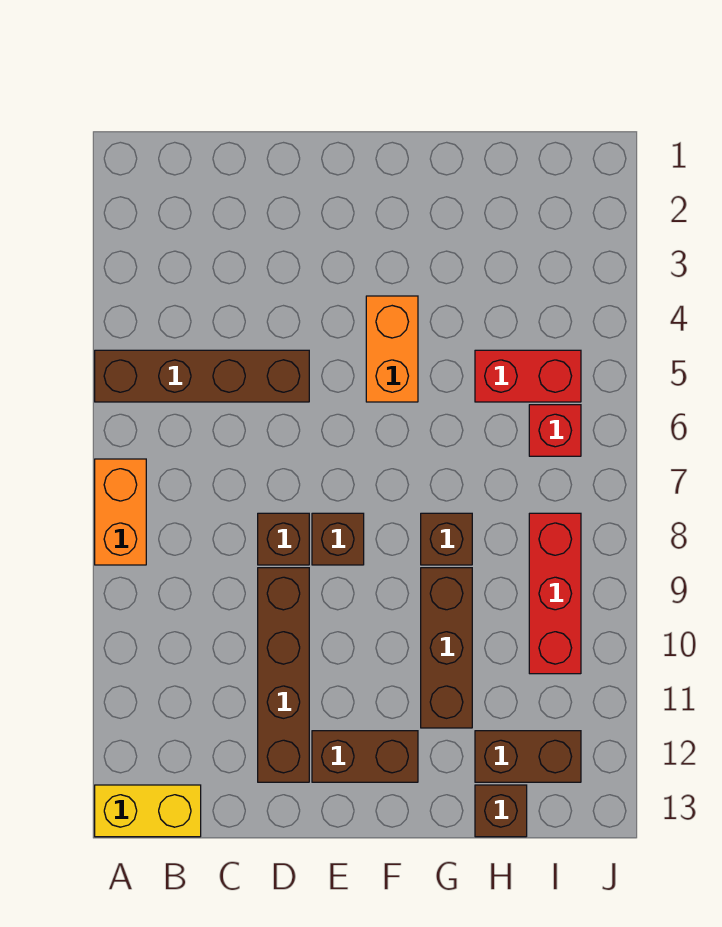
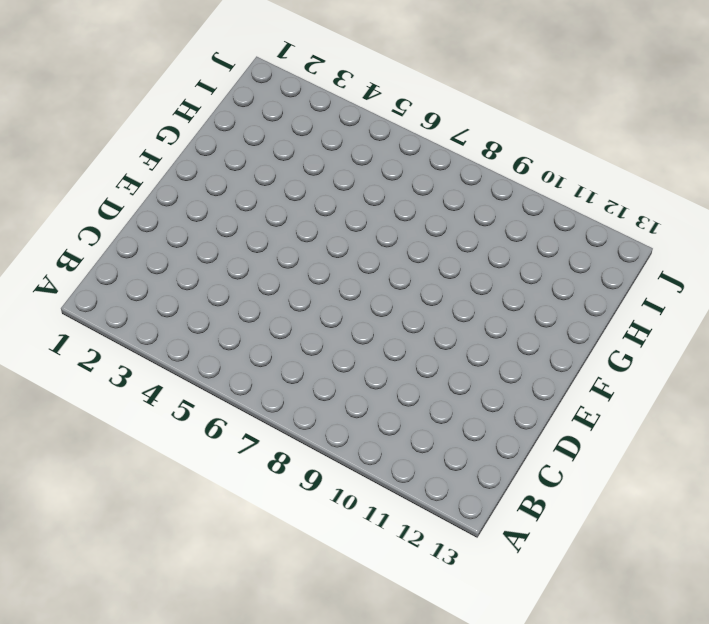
none -> brown brick A5:D5 level 1
none -> orange brick A7:A8 level 1
none -> yellow brick A13:B13 level 1

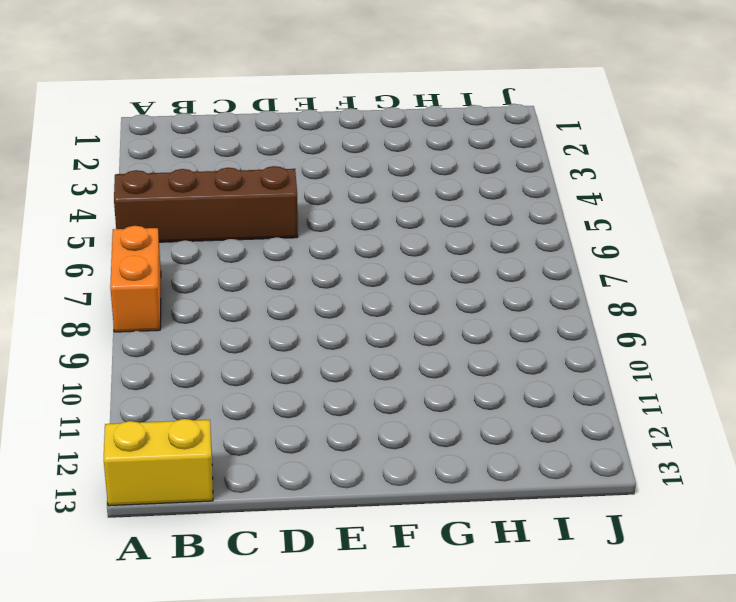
none -> brown brick D8 level 1
none -> brown brick D9:D12 level 1
none -> brown brick E8 level 1

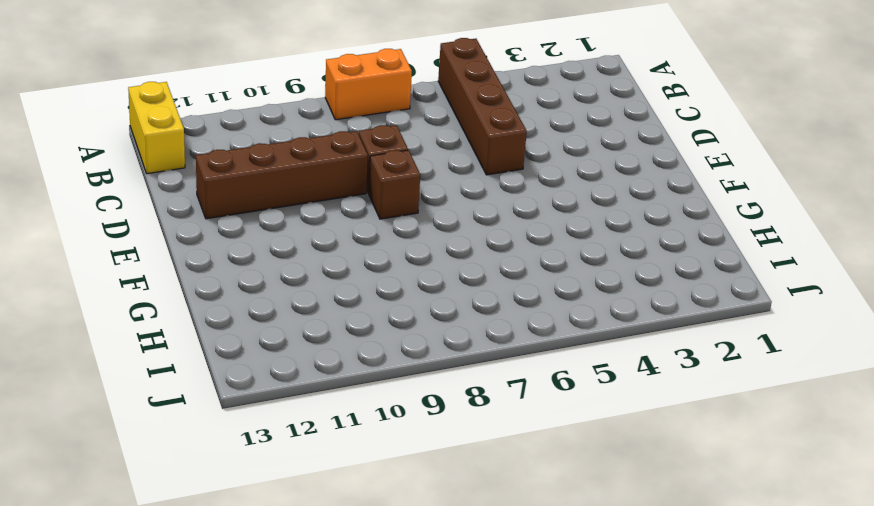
none -> brown brick E12:F12 level 1
none -> orange brick F4:F5 level 1
none -> brown brick G8 level 1

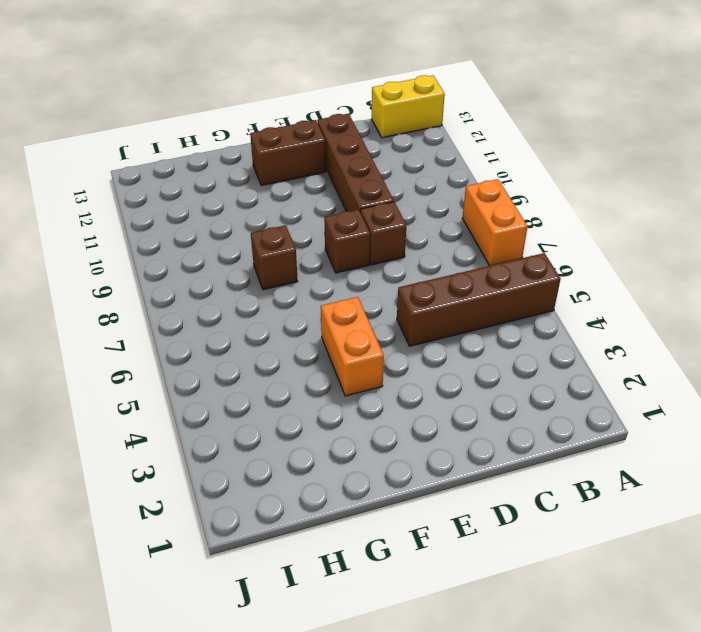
none -> brown brick G9:G11 level 1
none -> red brick H5:I5 level 1
none -> brown brick H12:I12 level 1

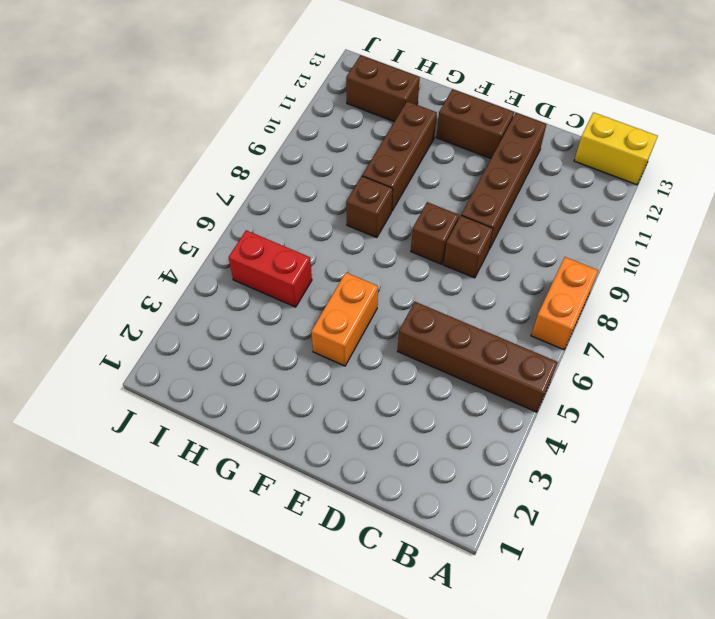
none -> brown brick H13 level 1
none -> red brick I6 level 1
none -> red brick I8:I10 level 1

